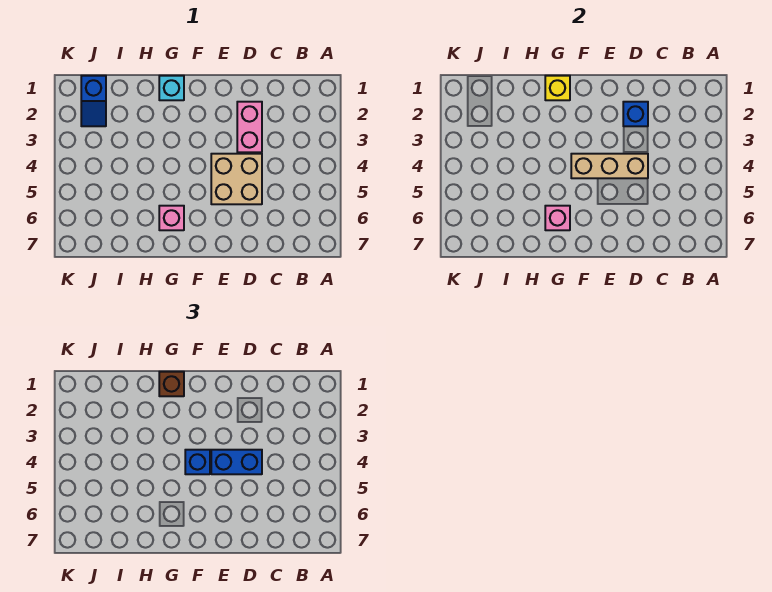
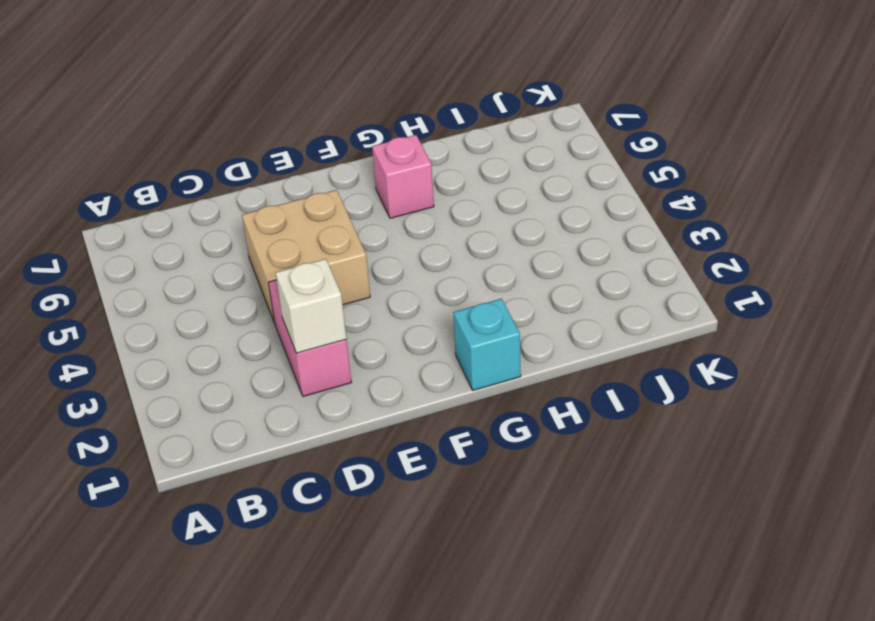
white brick D2 level 2 -> blue brick D2 level 2
none -> blue slope J1:J2 level 1 top 1
none -> tan brick D4:F4 level 2
none -> yellow brick G1 level 2

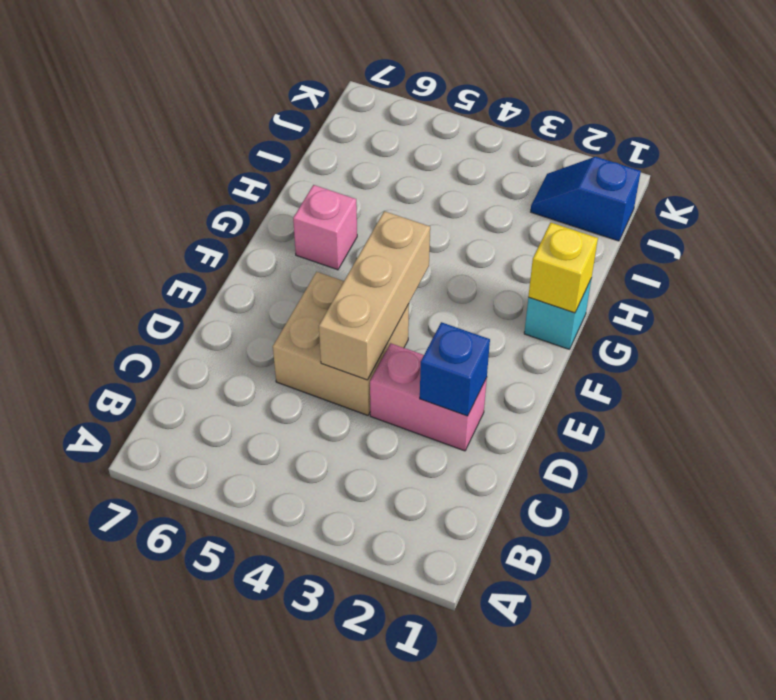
none -> pink brick G6 level 2
none -> blue brick D4:E4 level 3
none -> blue brick F4 level 3

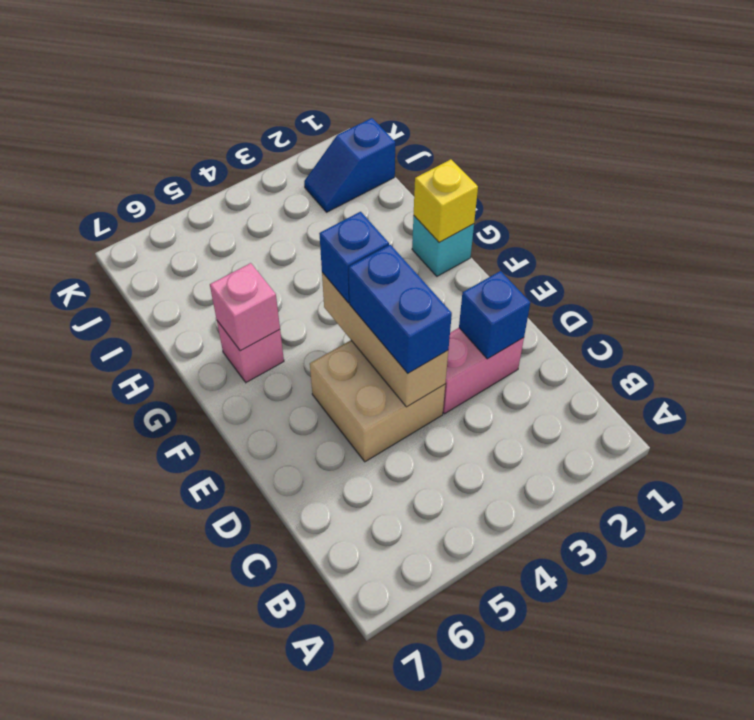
none -> brown brick G1 level 3

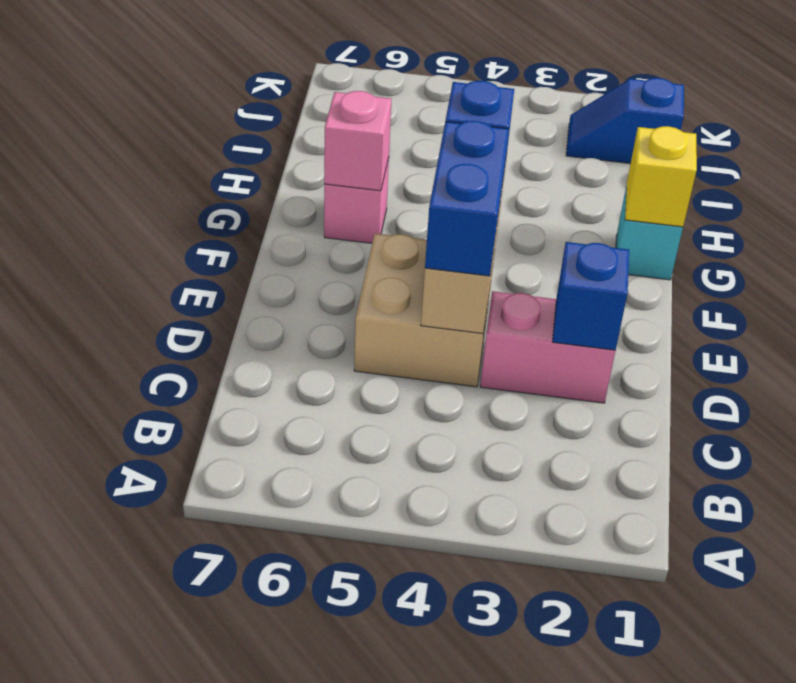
none -> brown brick G1 level 3

